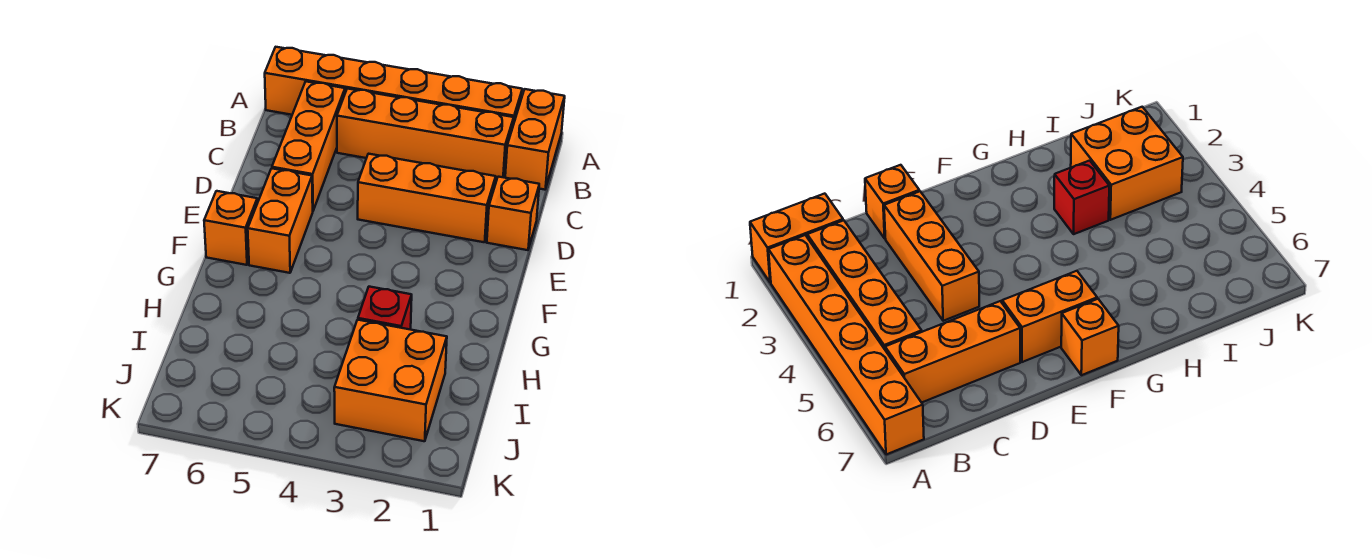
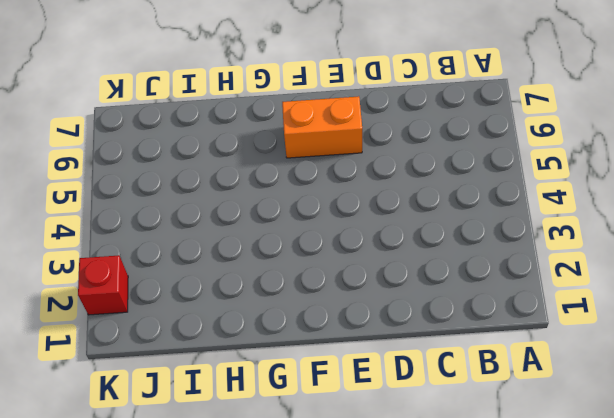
red brick K2 level 1 -> red brick H3 level 1
none -> orange brick A1:B1 level 1
none -> orange brick A2:A7 level 1

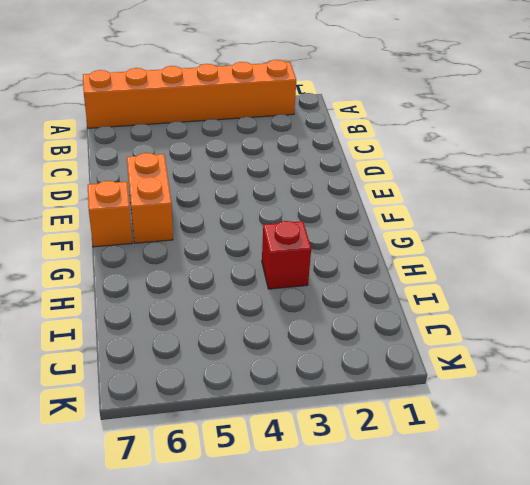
none -> orange brick A1:B1 level 1
none -> orange brick B2:B5 level 1

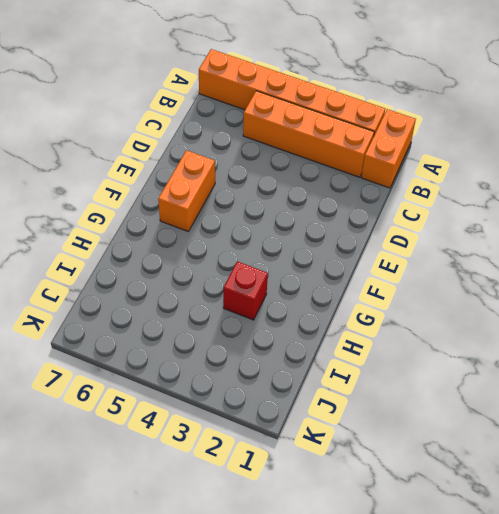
none -> orange brick B6:D6 level 1
none -> orange brick D1 level 1

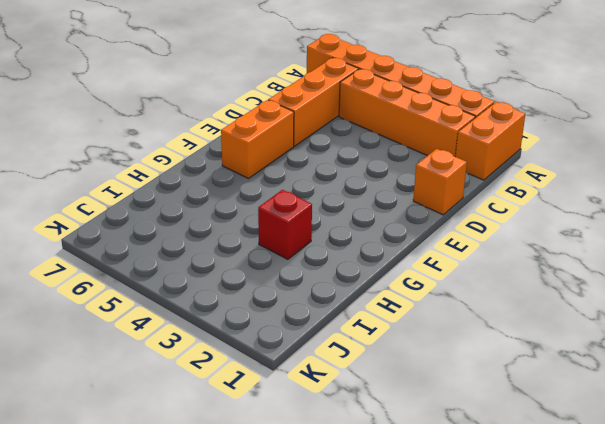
none -> orange brick D2:D4 level 1
none -> orange brick F7 level 1

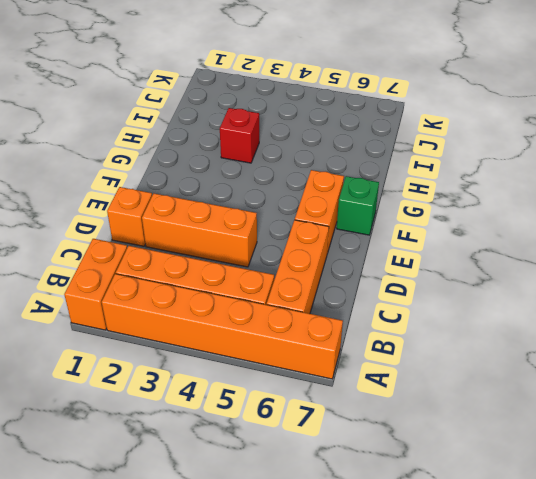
green brick F7 level 1 -> orange brick F7 level 1
none -> orange brick I2:J3 level 1

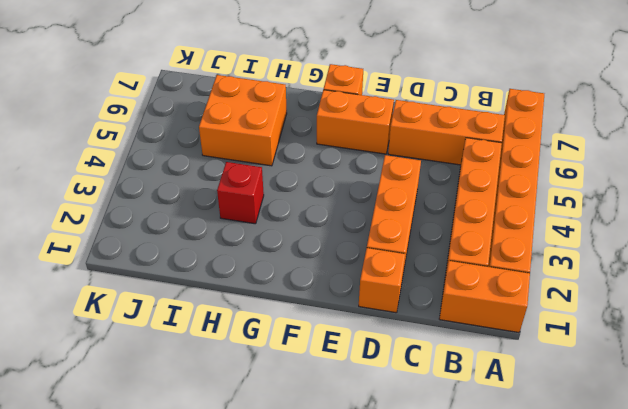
orange brick H5:I6 level 1 -> orange brick I2:J3 level 1

